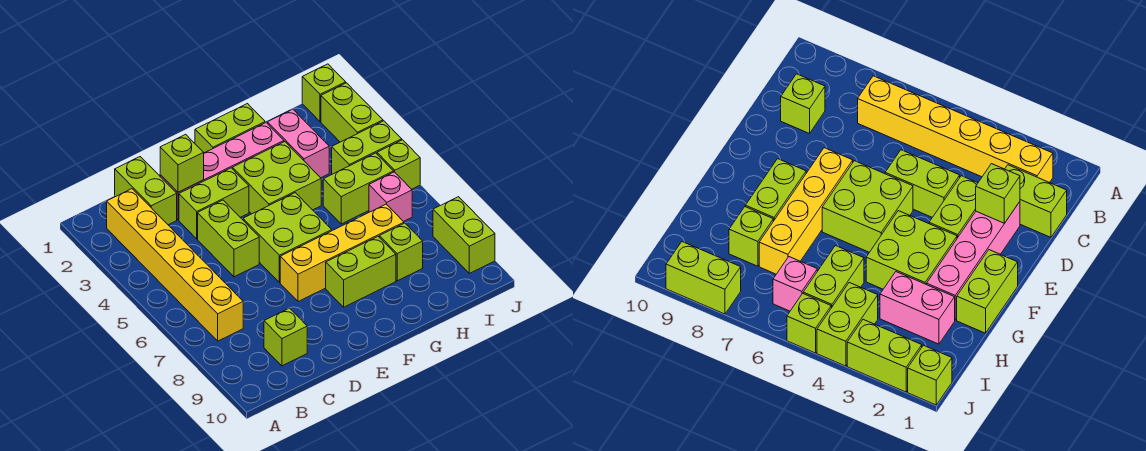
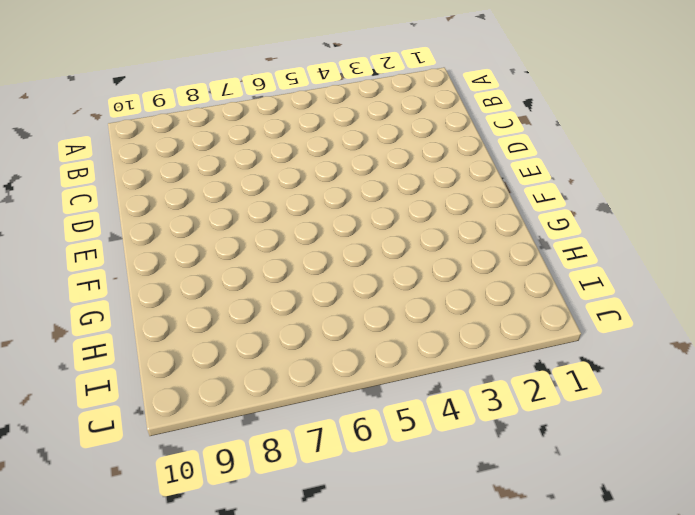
none -> yellow brick B2:B7 level 1
none -> lime brick C1:C2 level 1
none -> lime brick C9 level 1

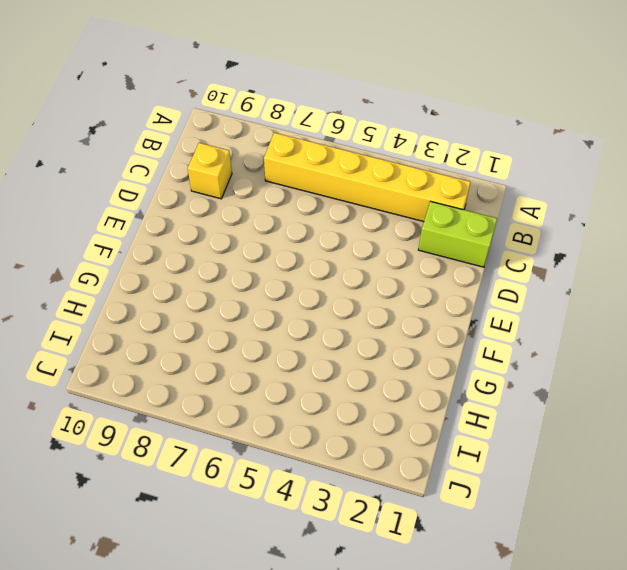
yellow brick C9 level 1 -> lime brick C9 level 1
none -> pink brick D2:G2 level 1
none -> lime brick D3:E3 level 1
none -> lime brick D4:D5 level 1

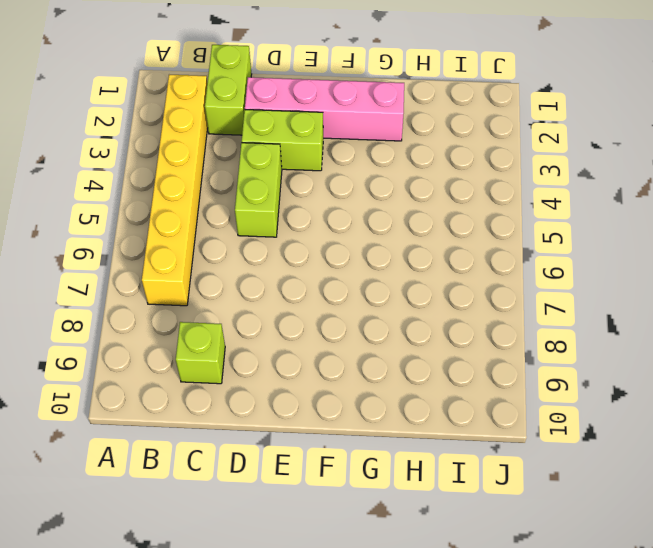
none -> lime brick E5:F6 level 1
none -> yellow brick E7:H7 level 1
none -> lime brick F1:G1 level 1

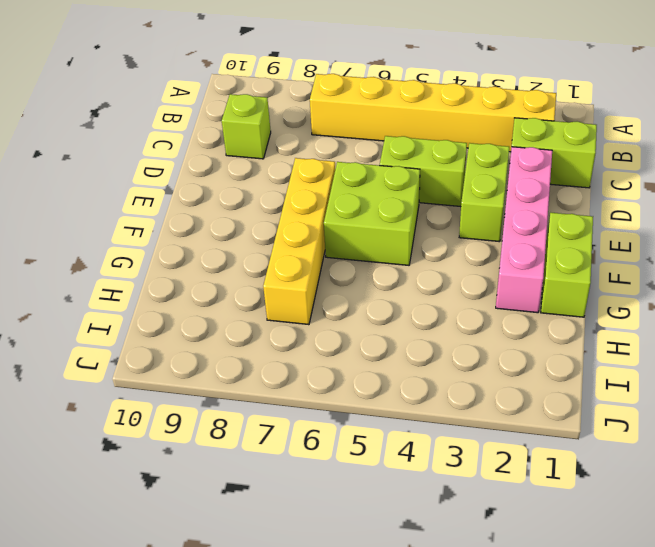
none -> lime brick F3:G4 level 1
none -> lime brick F8:G8 level 1
none -> pink brick H2:H3 level 1

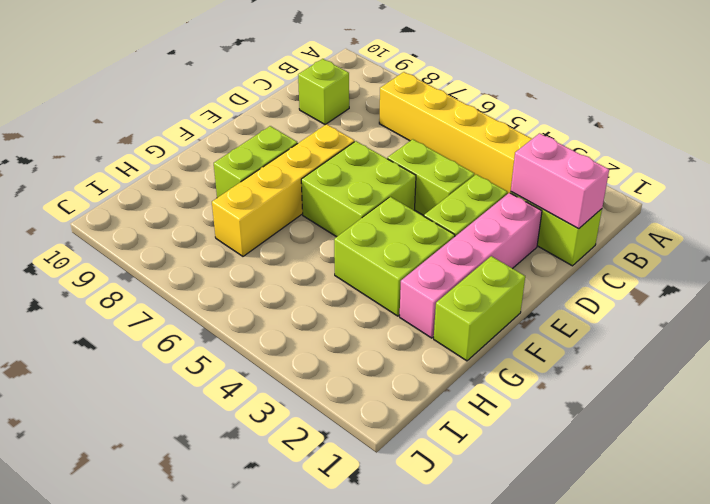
pink brick C1:C2 level 2 -> pink brick H2:H3 level 1
none -> lime brick H5:I5 level 1
none -> lime brick H8 level 1
none -> lime brick I4:J4 level 1

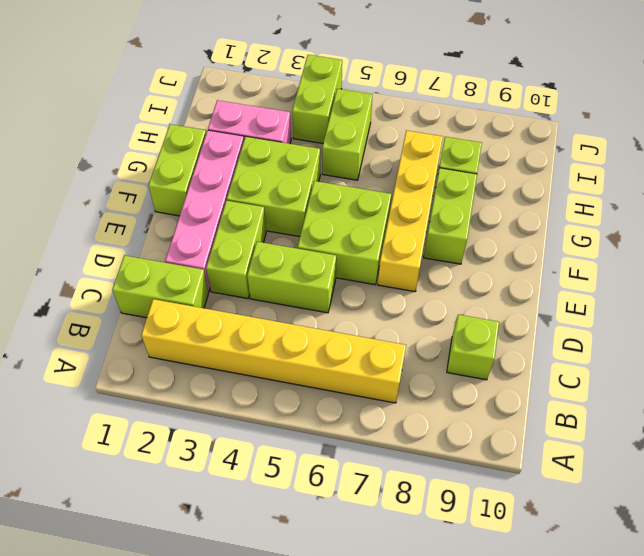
none -> pink brick I6 level 1
none -> lime brick J1 level 1
none -> lime brick J2:J3 level 1

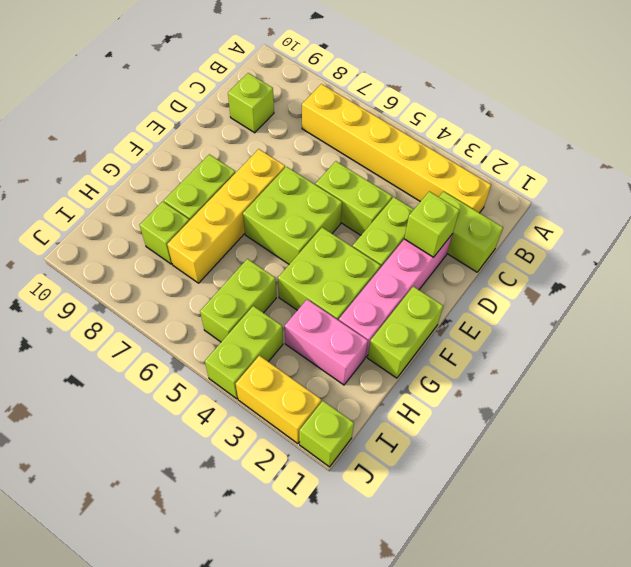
yellow brick J2:J3 level 1 -> lime brick J2:J3 level 1
none -> pink brick I6 level 1
none -> lime brick J5 level 1
none -> lime brick J8:J9 level 1

